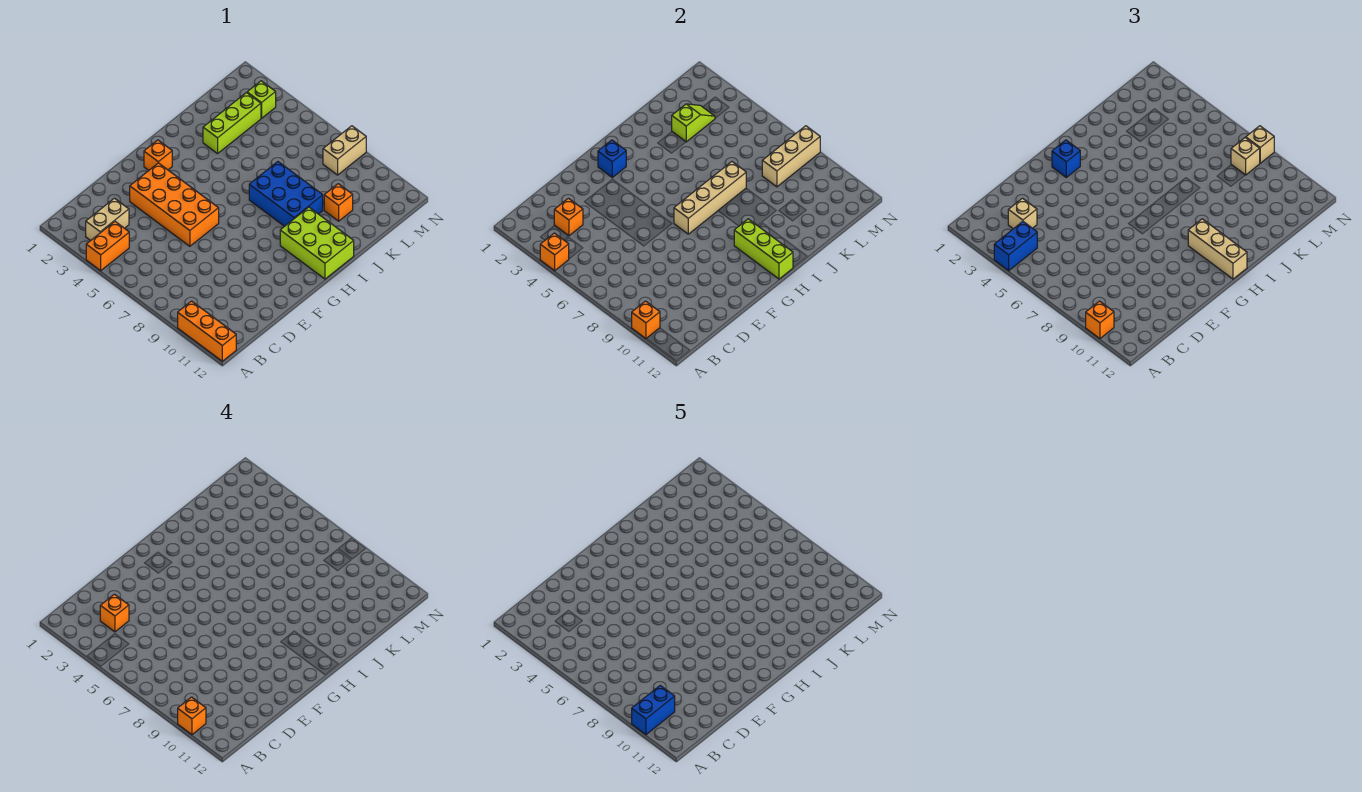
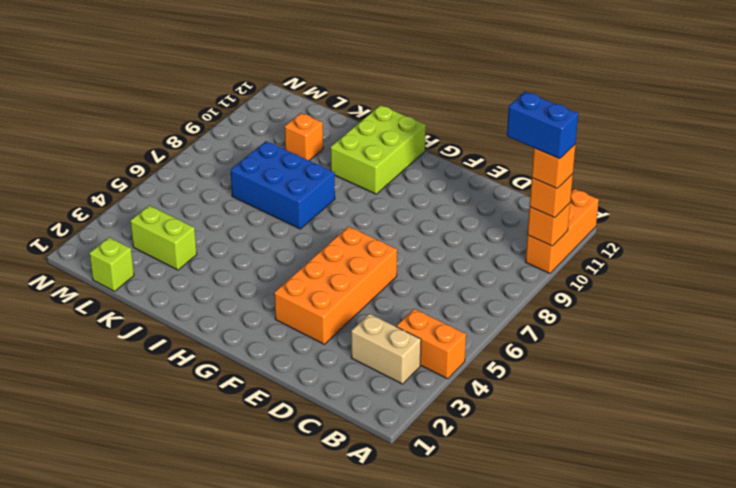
blue brick I7:K8 level 1 -> blue brick I7:J9 level 1
lime brick K3:L3 level 1 -> lime brick J3:L3 level 1
lime brick L1 level 1 -> lime brick M3 level 1
none -> orange brick G2 level 1
none -> tan brick M8:N8 level 1
none -> orange brick A4 level 2

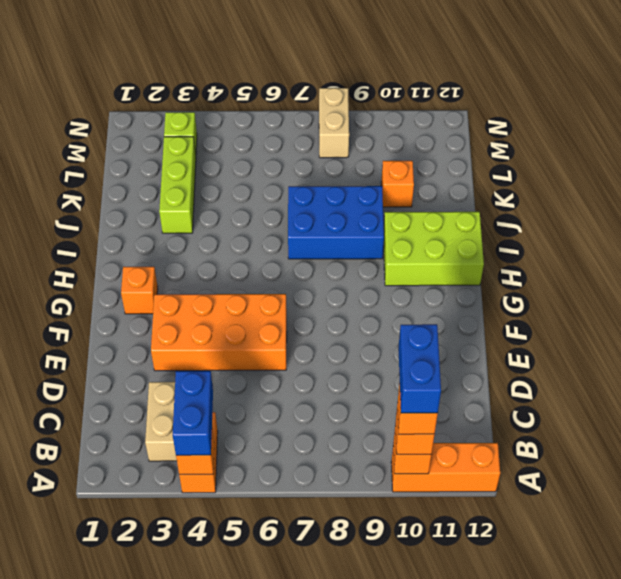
none -> orange brick C3 level 2
none -> blue brick G2 level 2
none -> tan brick G7:J7 level 2

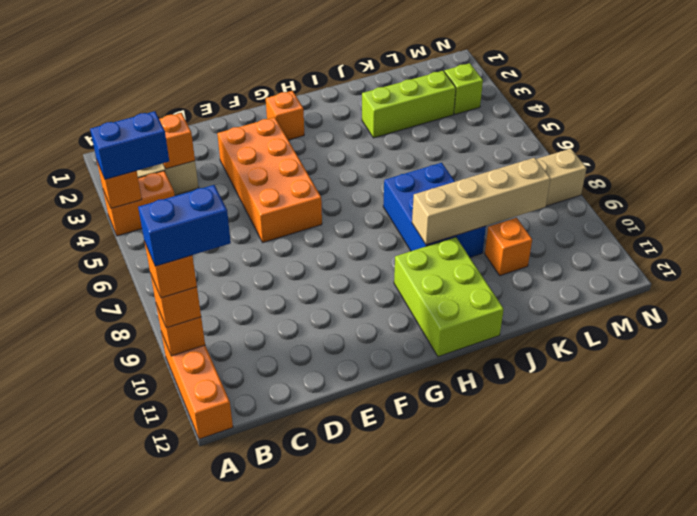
tan brick I9:L9 level 2 -> tan brick G7:J7 level 2
none -> blue brick G2 level 2
none -> lime brick H10:H12 level 2
none -> lime slope K3:L3 level 2 top K

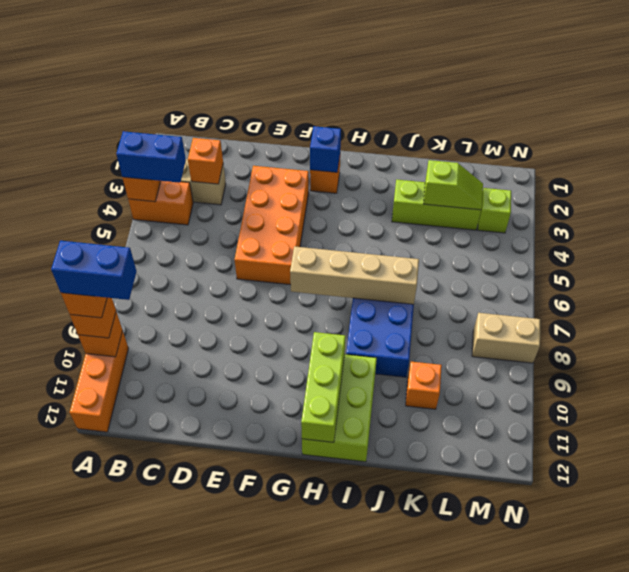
none -> tan brick L8:N8 level 2
none -> tan brick C3 level 3
none -> blue brick G2 level 3

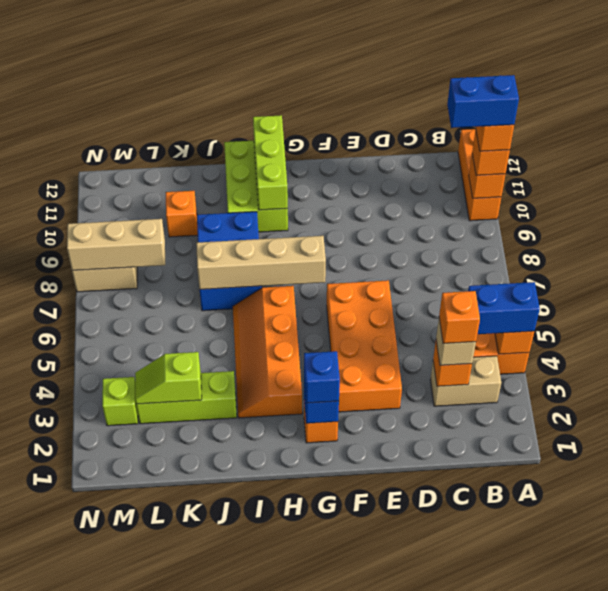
orange slope H3:I6 level 1 top H -> none
none -> tan brick H10:H12 level 3
none -> tan brick M8 level 3
none -> tan brick N8 level 3

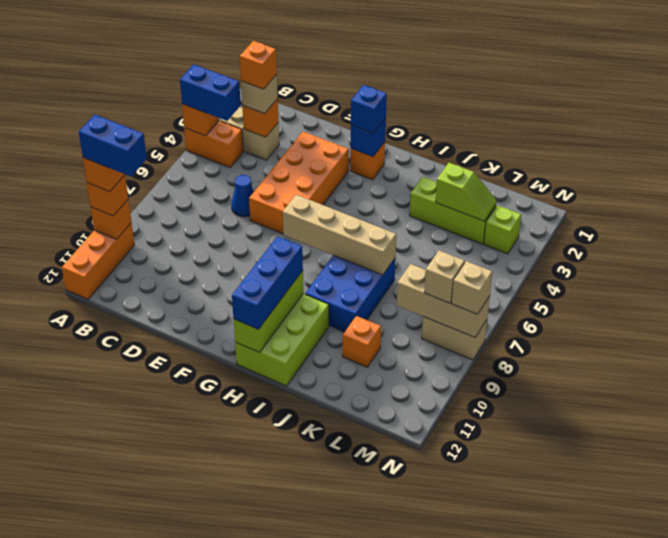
blue cone D6 level 1 -> none
blue brick H10:H12 level 3 -> tan brick H10:H12 level 3

